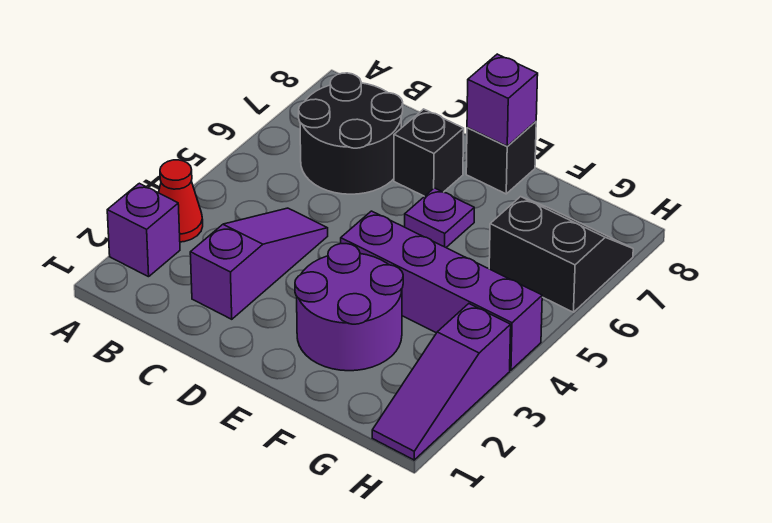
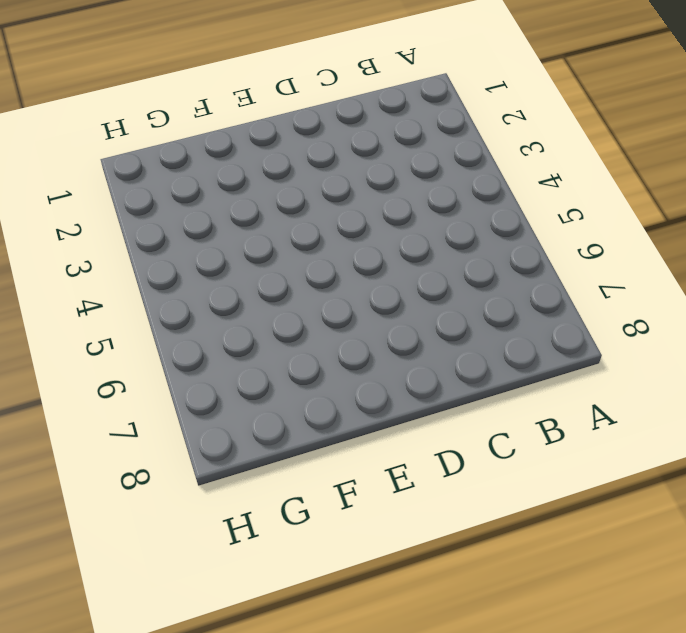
none -> purple brick A2 level 1
none -> red cone A3 level 1
none -> black round brick B6:C7 level 1

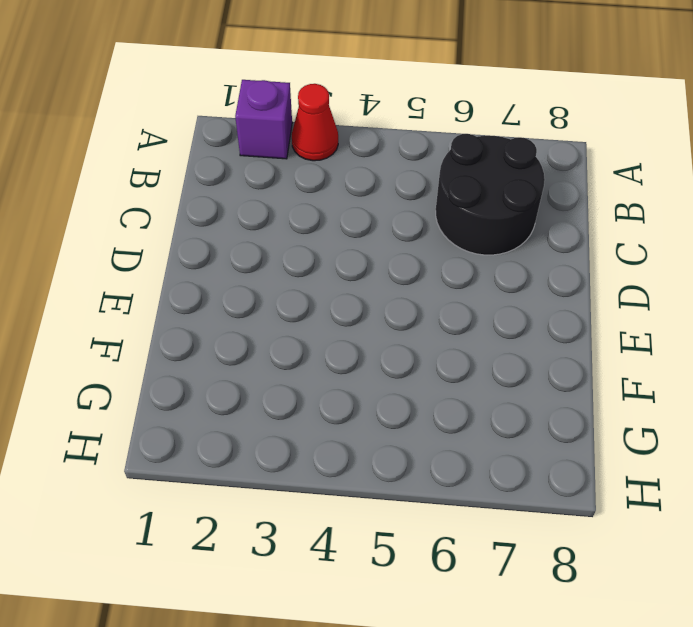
none -> purple slope C2:C4 level 1 top 2
none -> black brick D7 level 1
none -> purple round brick E2:F3 level 1

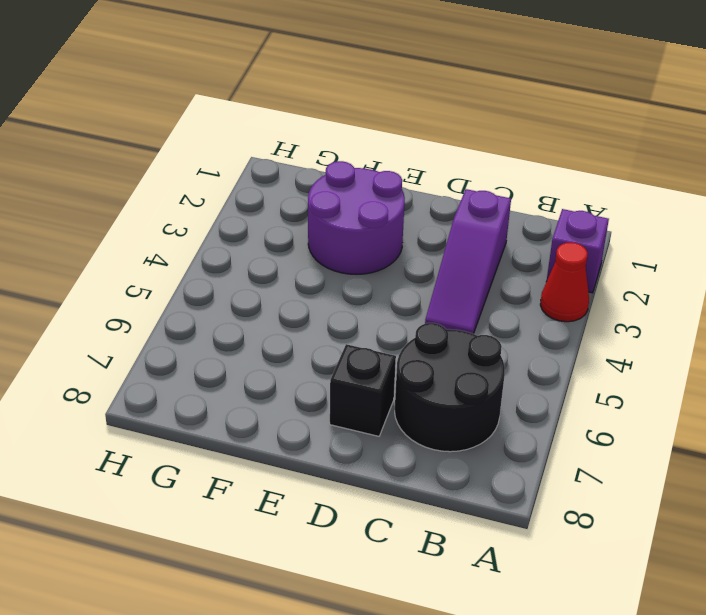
none -> purple brick E4:H4 level 1
none -> purple plate E6 level 1
none -> black brick E8 level 1

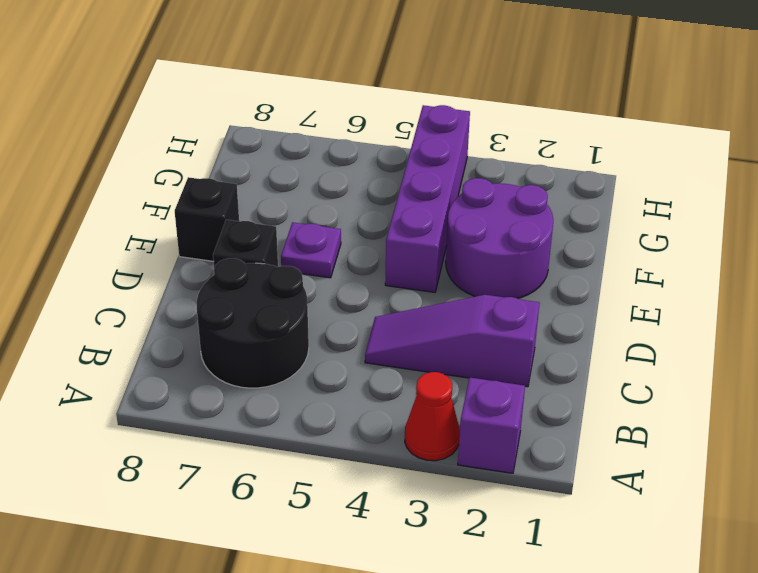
none -> black slope G6:H7 level 1 top 6
none -> purple slope H1:H3 level 1 top 3
none -> purple brick E8 level 2

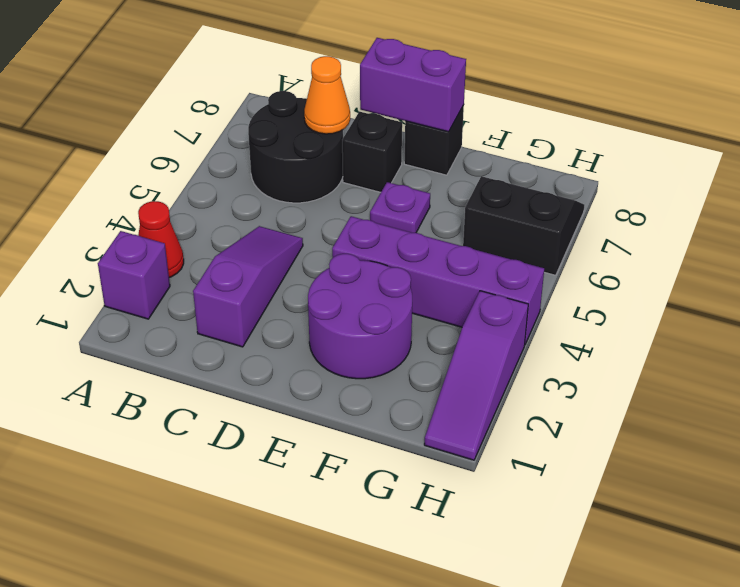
orange cone C7 level 2 -> none
purple brick D8:E8 level 2 -> purple brick E8 level 2

